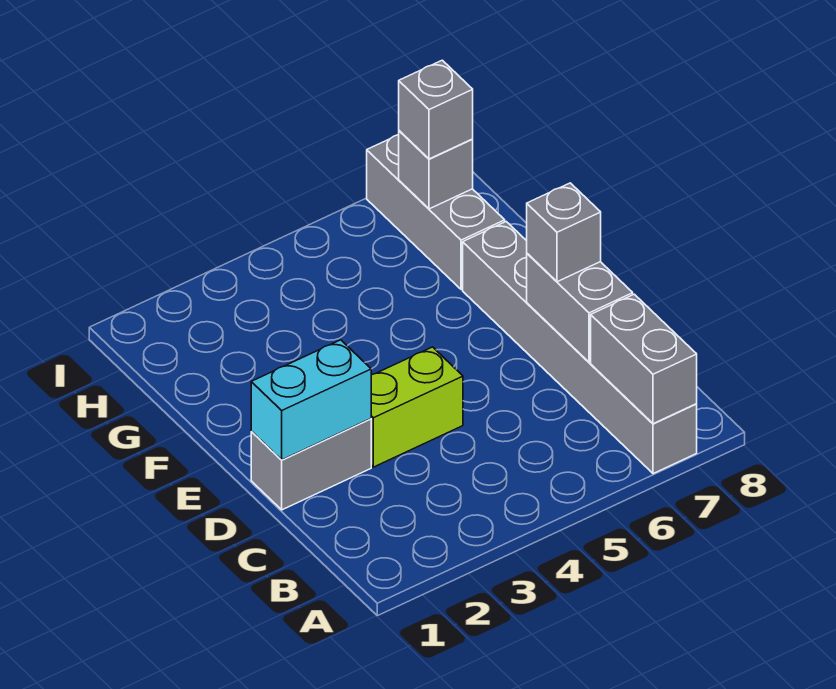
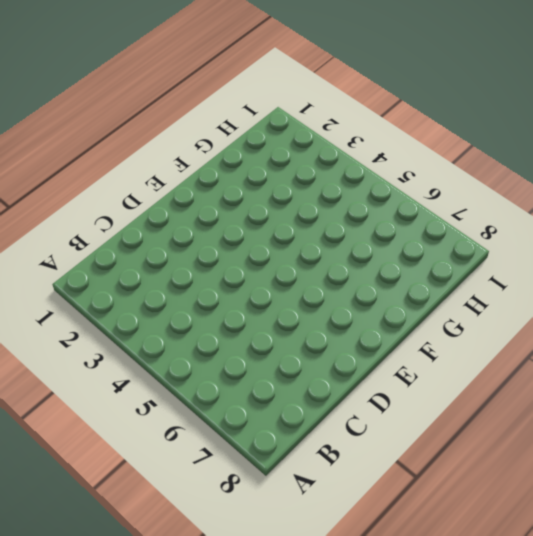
none -> grey brick A7:F7 level 1
none -> grey brick D1:D2 level 1

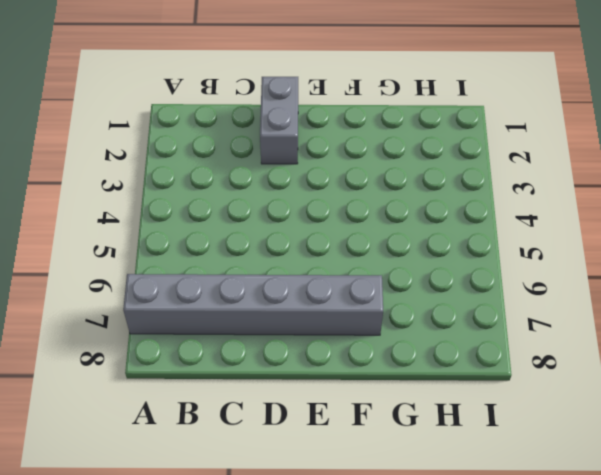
none -> lime brick D3:D4 level 1
none -> grey brick G7:I7 level 1

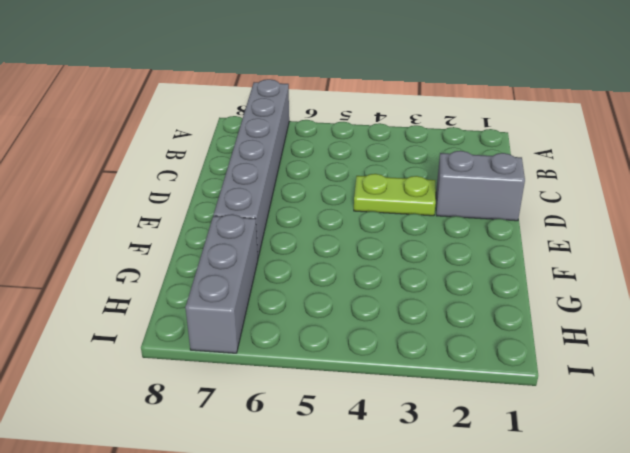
lime plate D3:D4 level 1 -> lime brick D3:D4 level 1
none -> grey brick A7:B7 level 2
none -> grey brick C7:D7 level 2

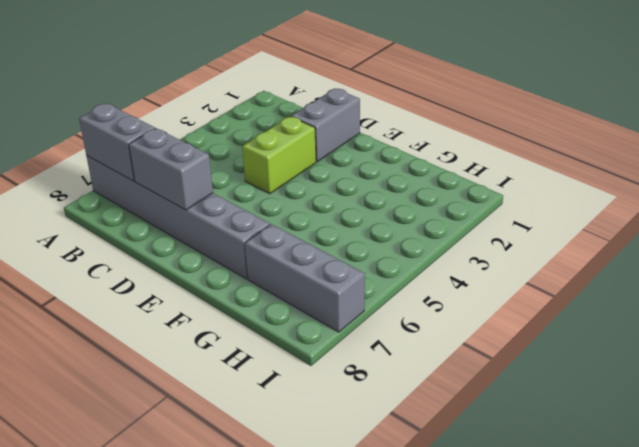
none -> cyan brick D1:D2 level 2
none -> grey brick H7 level 2

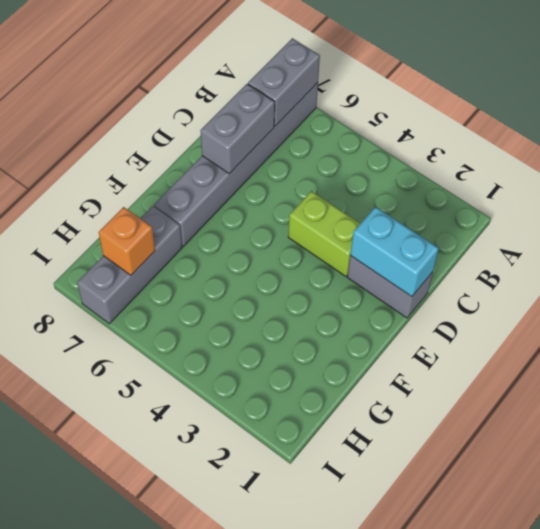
orange brick H7 level 2 -> grey brick H7 level 2
none -> grey brick D7 level 3
none -> grey brick H7 level 3

